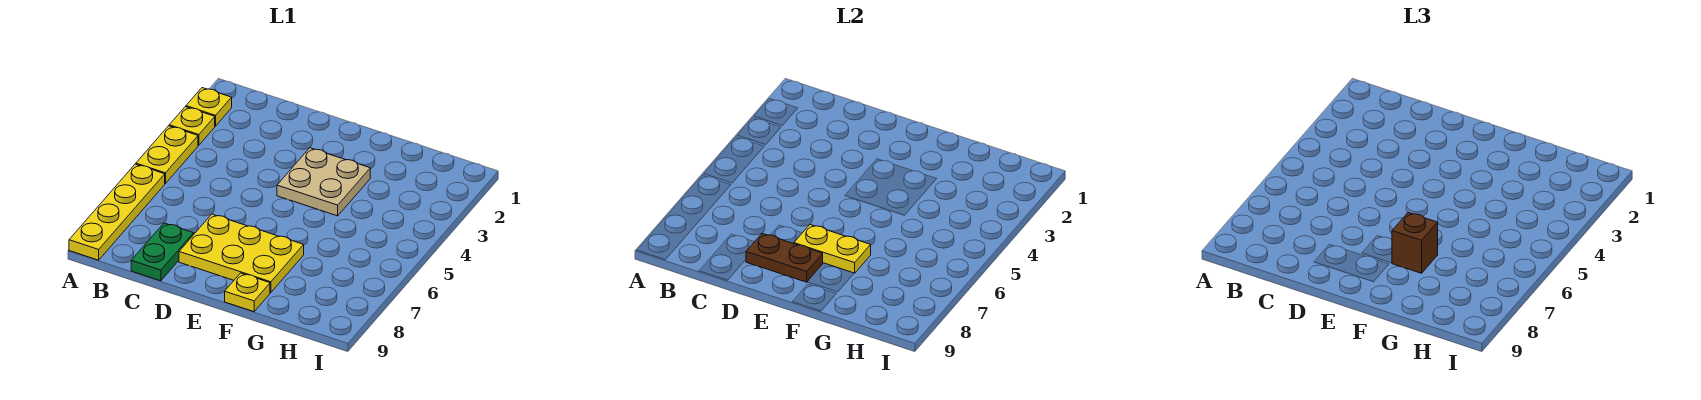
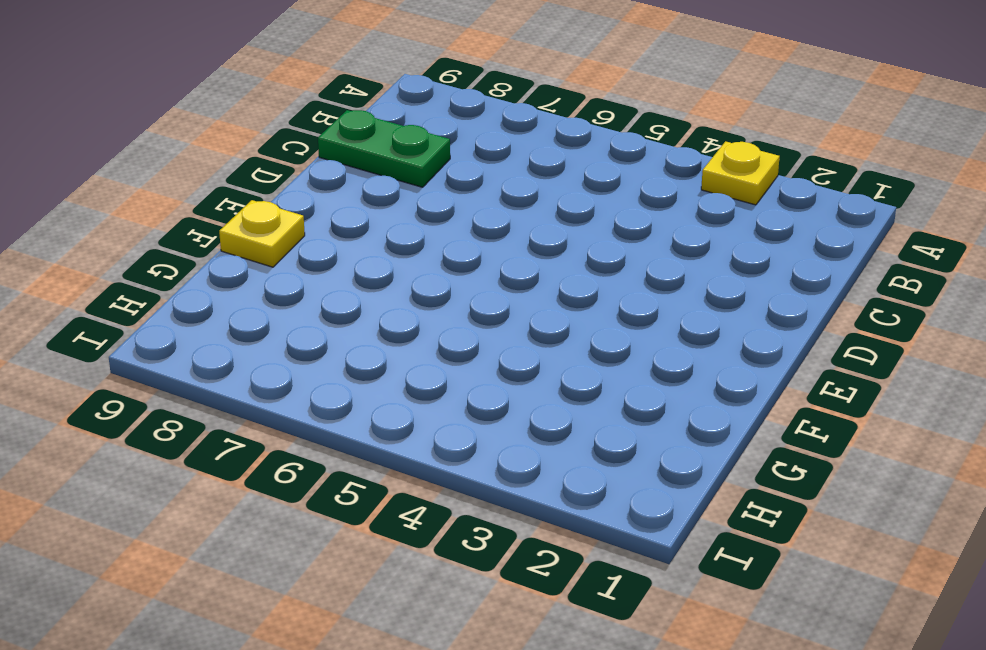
none -> yellow plate A2 level 1
none -> yellow plate A4:A5 level 1

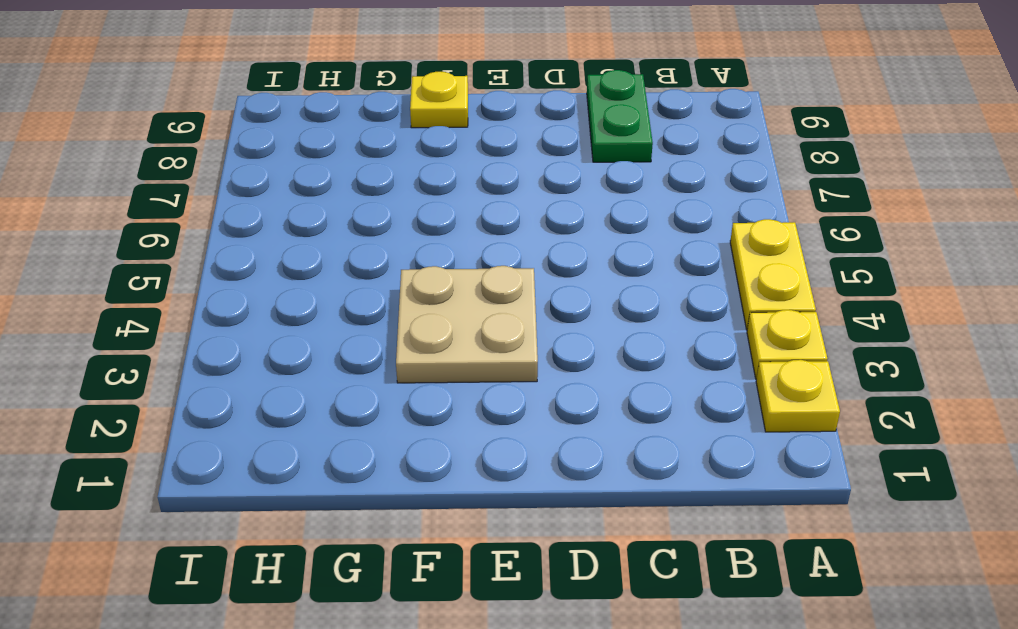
none -> yellow plate A6:A9 level 1
none -> yellow plate D7:F8 level 1

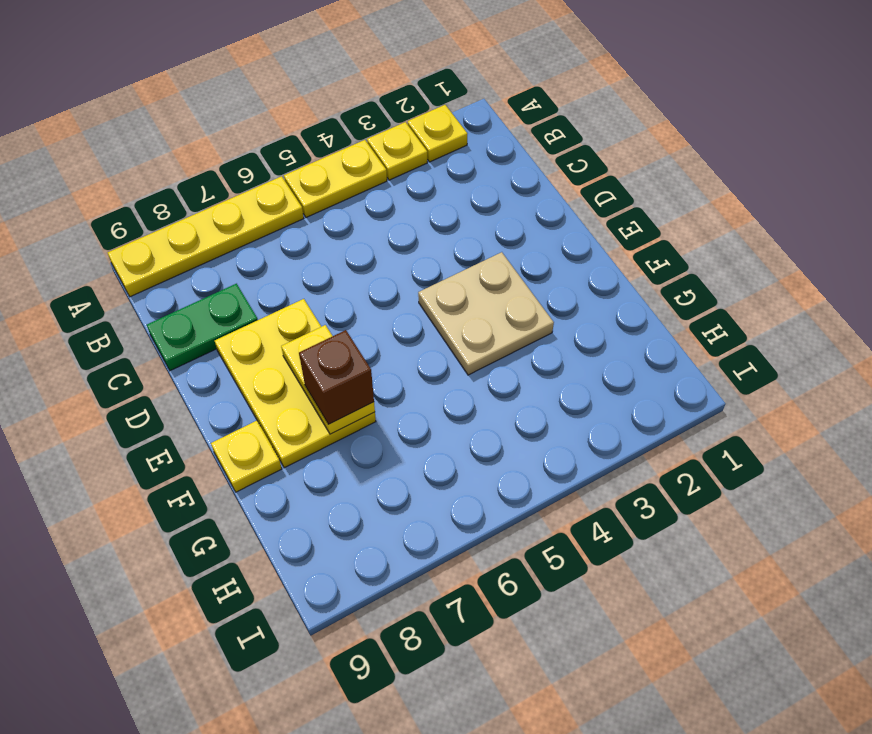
none -> brown plate D8:E8 level 2

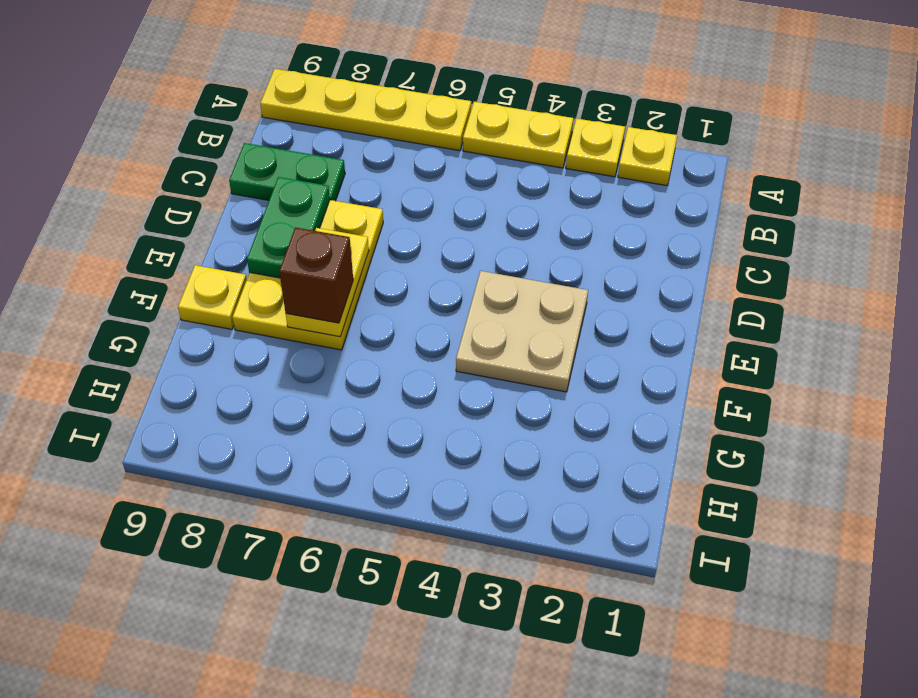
green plate D8:E8 level 2 -> brown plate D8:E8 level 2

